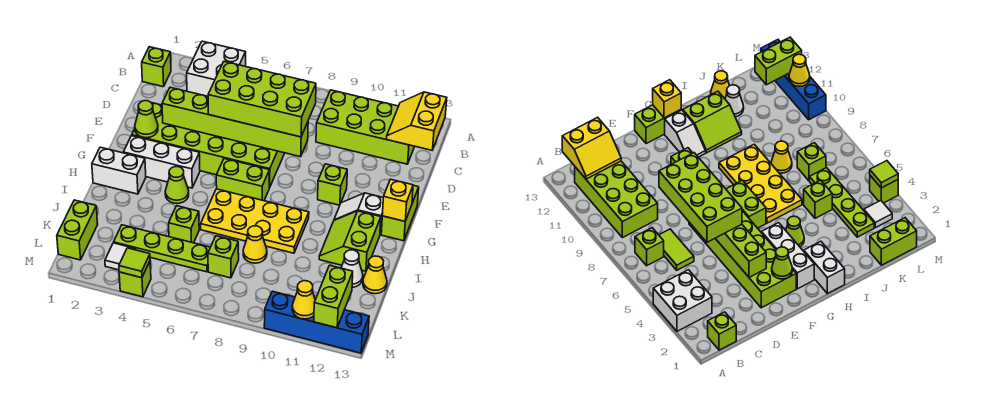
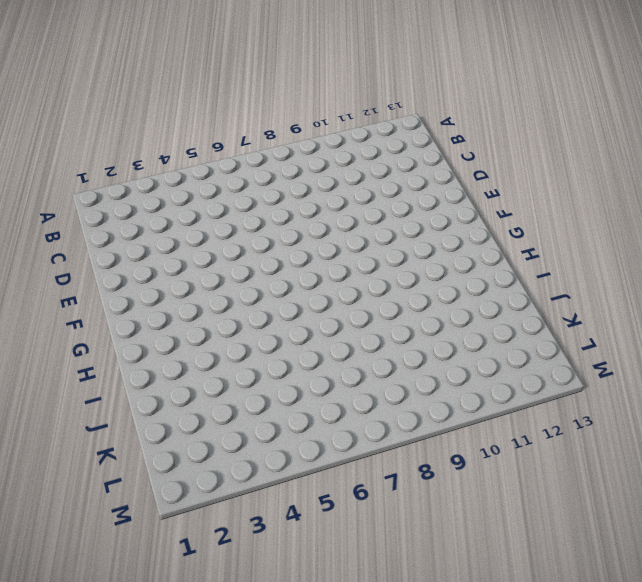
none -> white brick A3:B4 level 1
none -> lime brick B1 level 1
none -> lime brick B7 level 1
none -> lime brick B9:C12 level 1

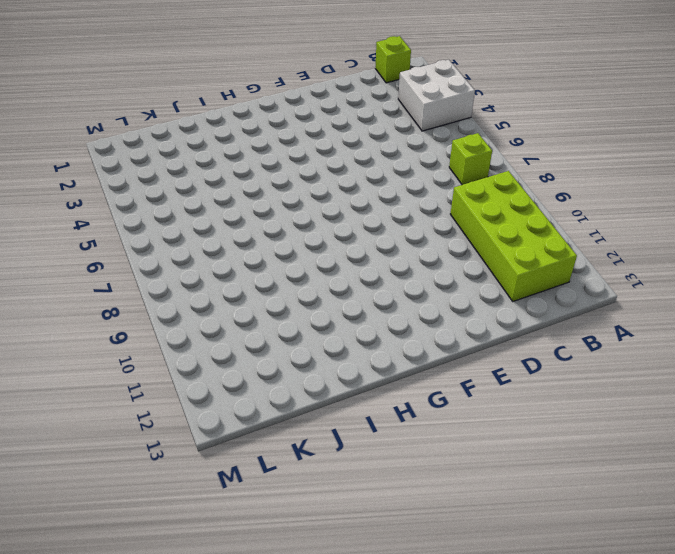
none -> lime tile C6:C7 level 1
none -> lime brick E2:F7 level 1
none -> lime brick F10 level 1
none -> lime brick F13:G13 level 1

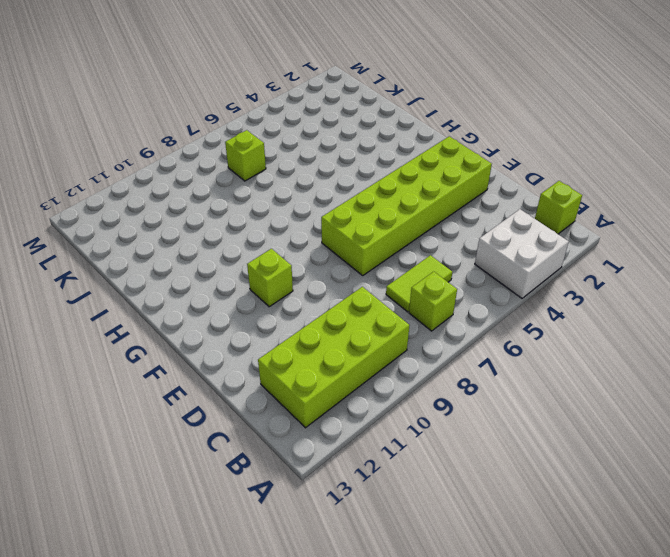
none -> lime brick F13:G13 level 1
none -> white brick G2:G4 level 1
none -> lime brick G6:G7 level 1
none -> white slope G11:G12 level 1 top 12

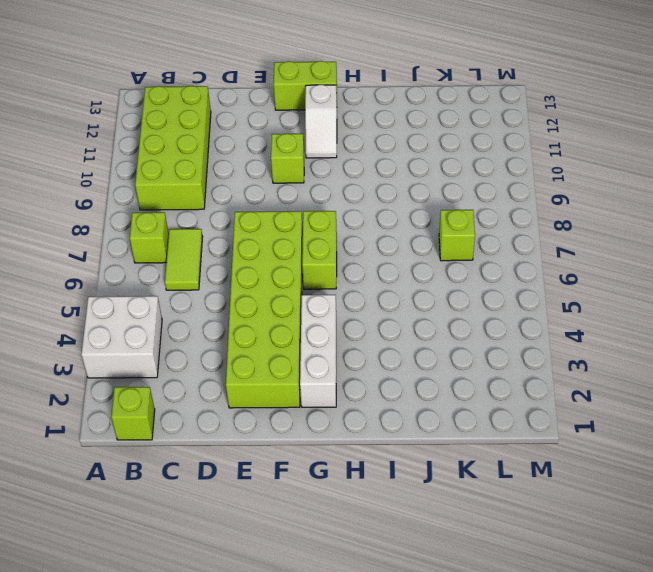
none -> white brick H1:H2 level 1
none -> lime cone H4 level 1
none -> yellow plate H6:I9 level 1
none -> lime slope H11:I12 level 1 top 12

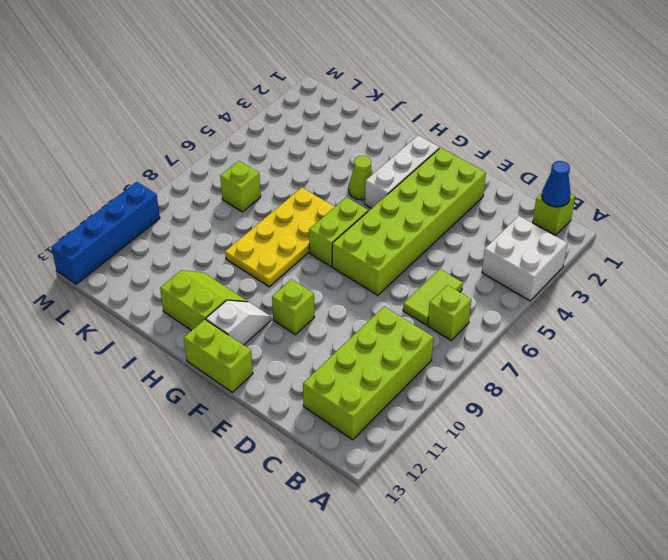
blue cone B1 level 2 -> none
none -> white brick H1:H2 level 1
none -> lime brick J5 level 1
none -> yellow cone J8 level 1
none -> white cone J12 level 1

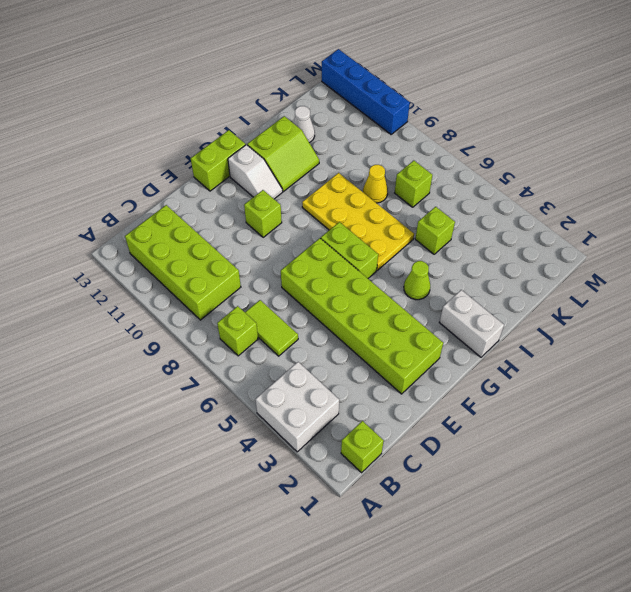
none -> white brick G2:G4 level 1
none -> yellow cone J13 level 1
none -> lime brick K1:L1 level 1
none -> lime plate K3:K6 level 1

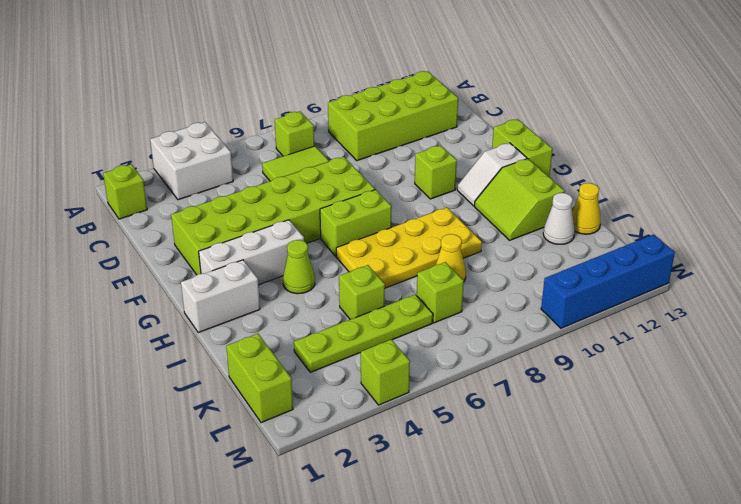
none -> white tile L3 level 1
none -> yellow slope B12:C13 level 2 top 13
none -> lime brick E3:E8 level 2
none -> lime cone F2 level 2

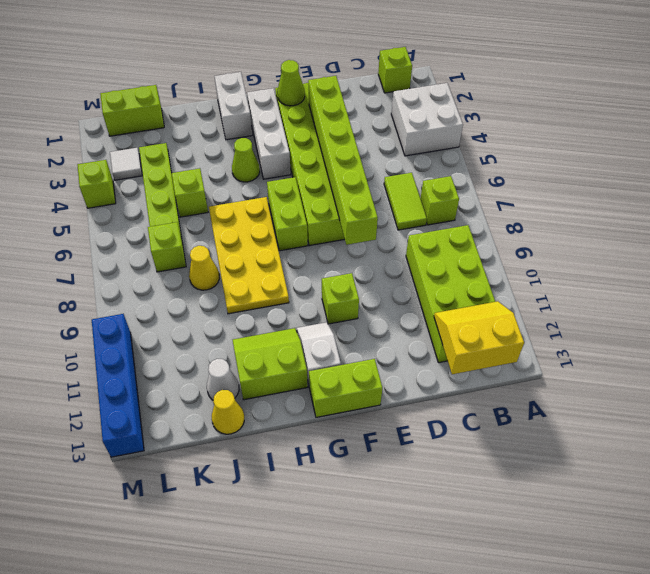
none -> yellow brick G13 level 2
none -> lime brick L12:M12 level 2
none -> lime tile M4 level 2
none -> yellow cone M11 level 2

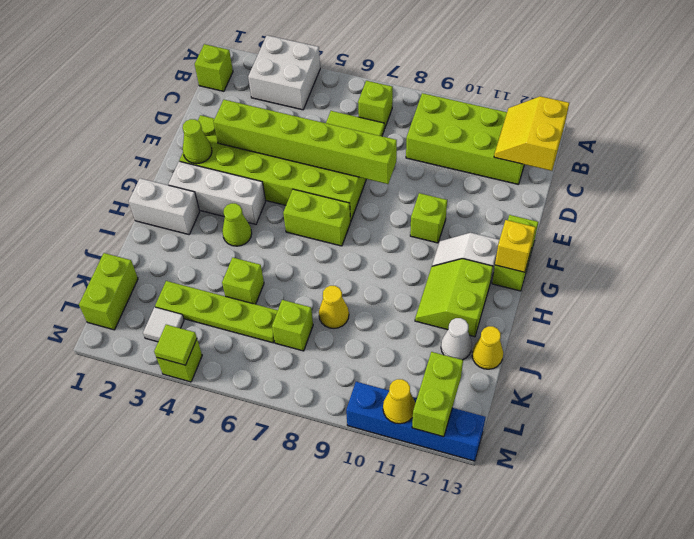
none -> yellow plate H6:I9 level 1
none -> lime brick D5:E8 level 3

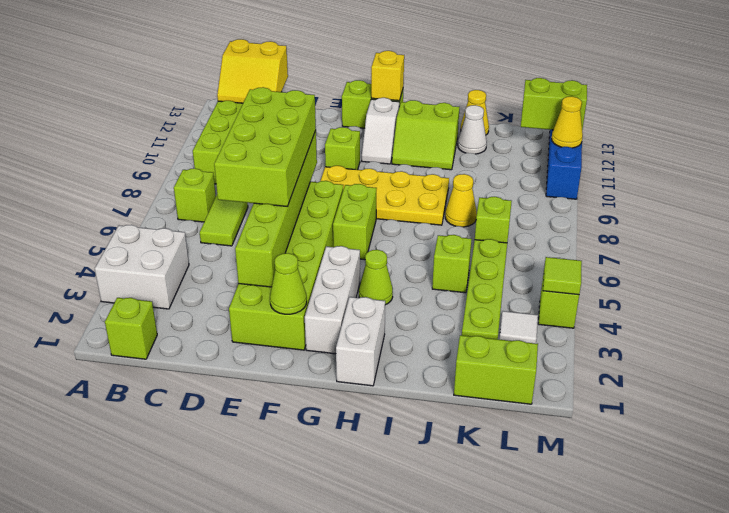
yellow plate F8:I9 level 1 -> yellow plate H6:I9 level 1

